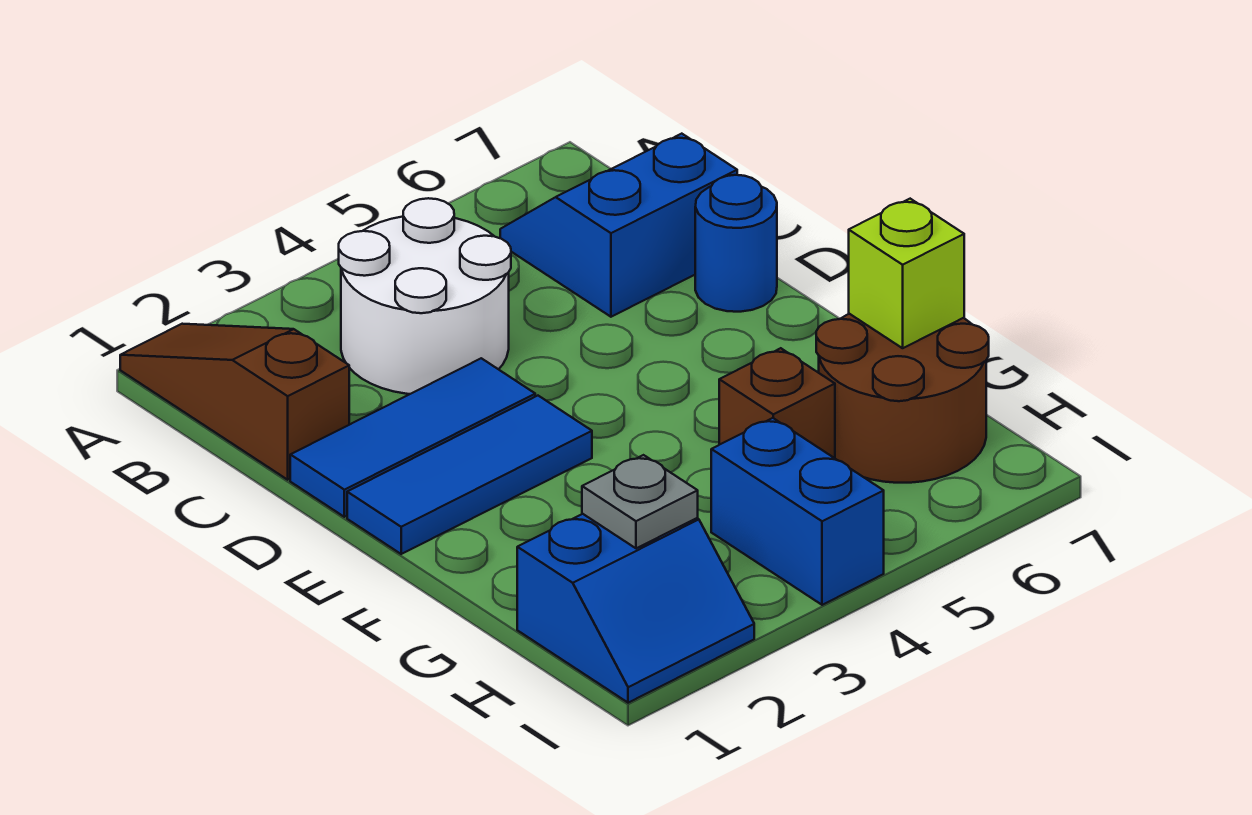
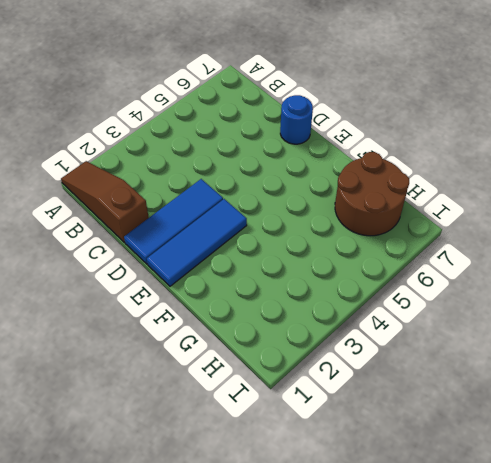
none -> white round brick B3:C4 level 1
none -> blue slope B6:C7 level 1 top C
none -> brown brick G5 level 1

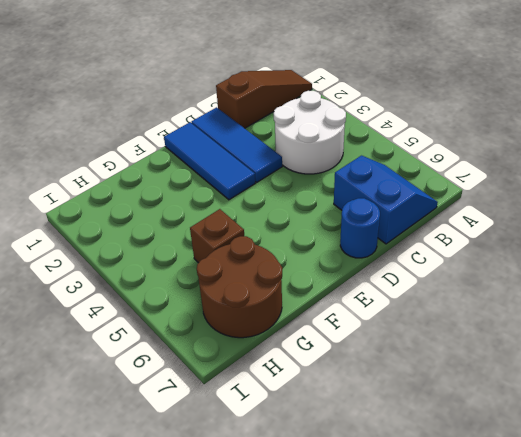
none -> blue slope H1:I2 level 1 top H
none -> blue brick H4:I4 level 1
none -> lime brick G7 level 2

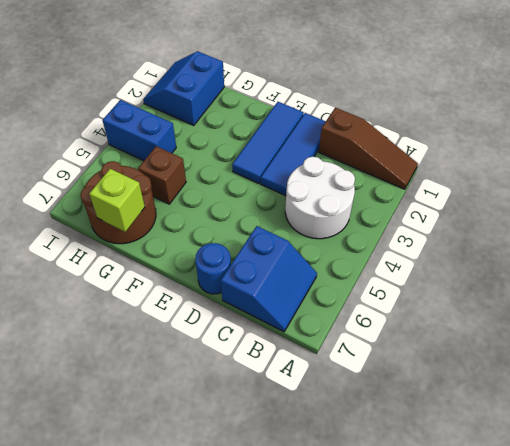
none -> grey plate H2 level 2

